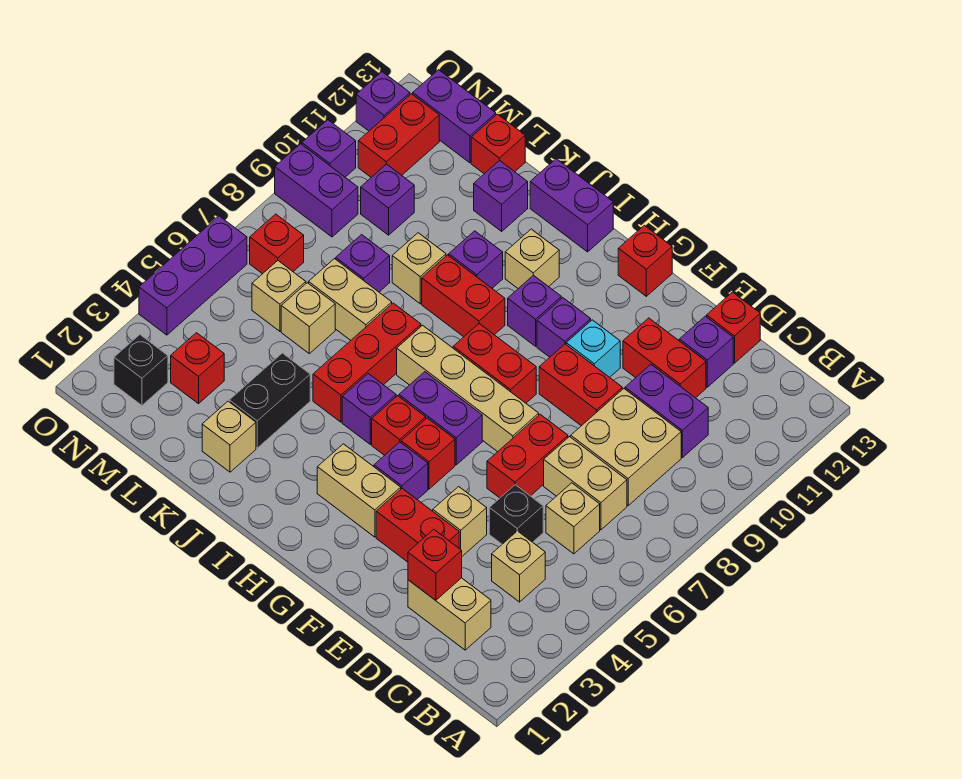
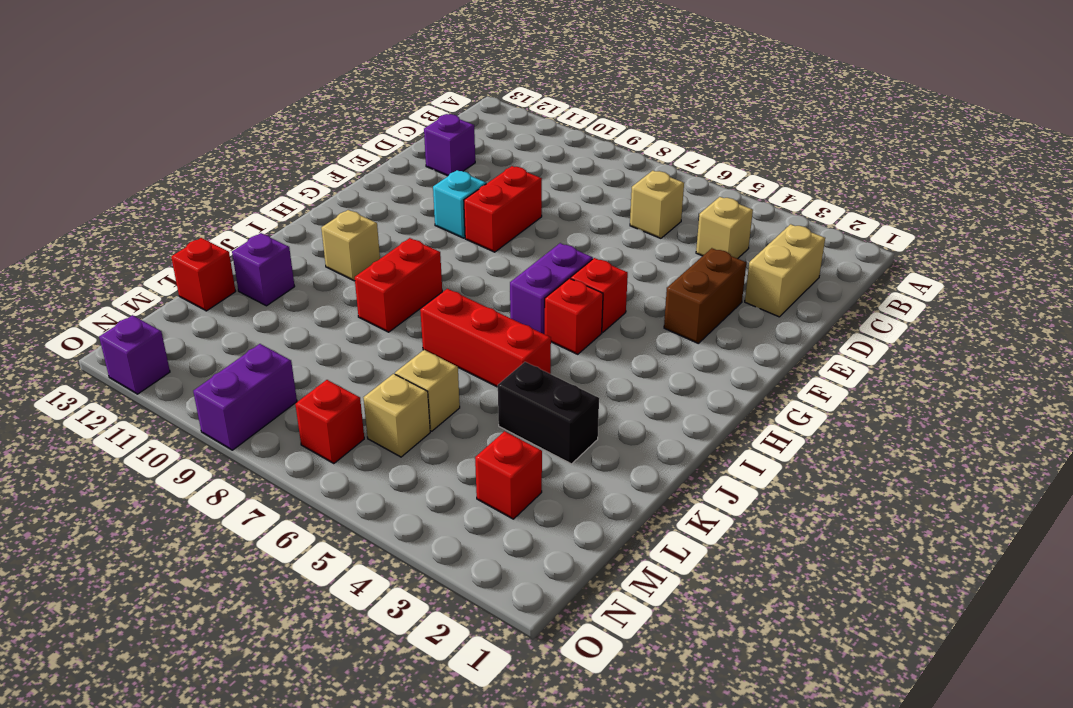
brown brick E3:F3 level 1 -> red brick E3:F3 level 1
none -> tan brick C7:D7 level 1
none -> tan brick C8:D9 level 1
none -> purple brick C10:D10 level 1
none -> black brick D5 level 1

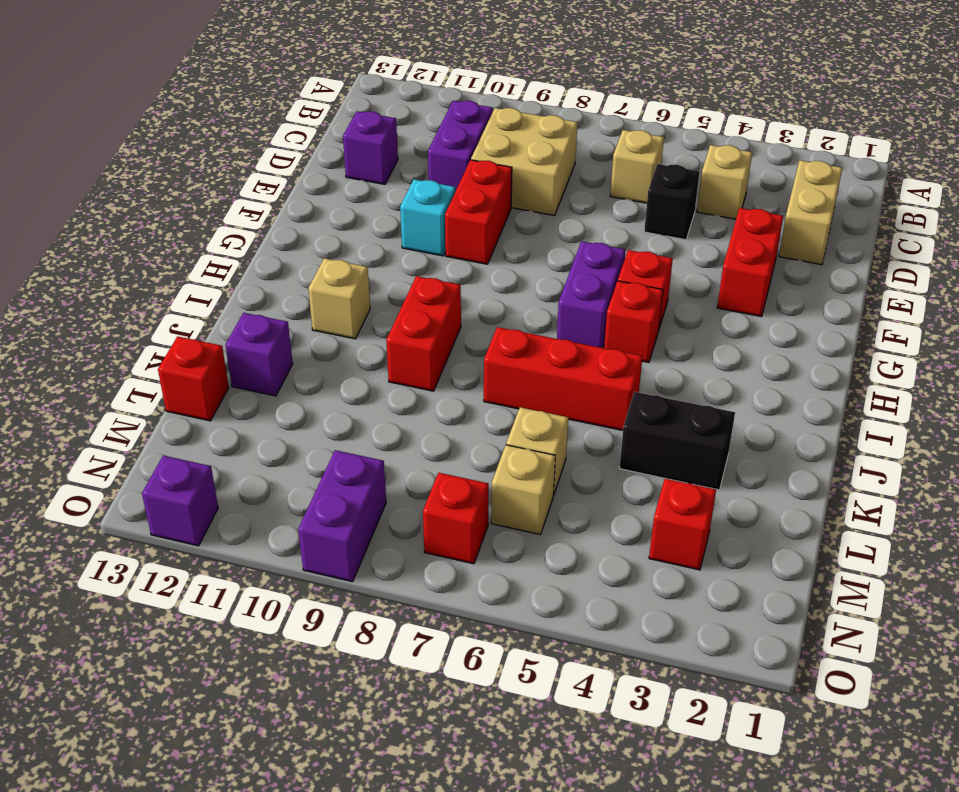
none -> tan brick C7:D7 level 1
none -> red brick D11:E11 level 1
none -> red brick D13 level 1
none -> tan brick E4 level 1

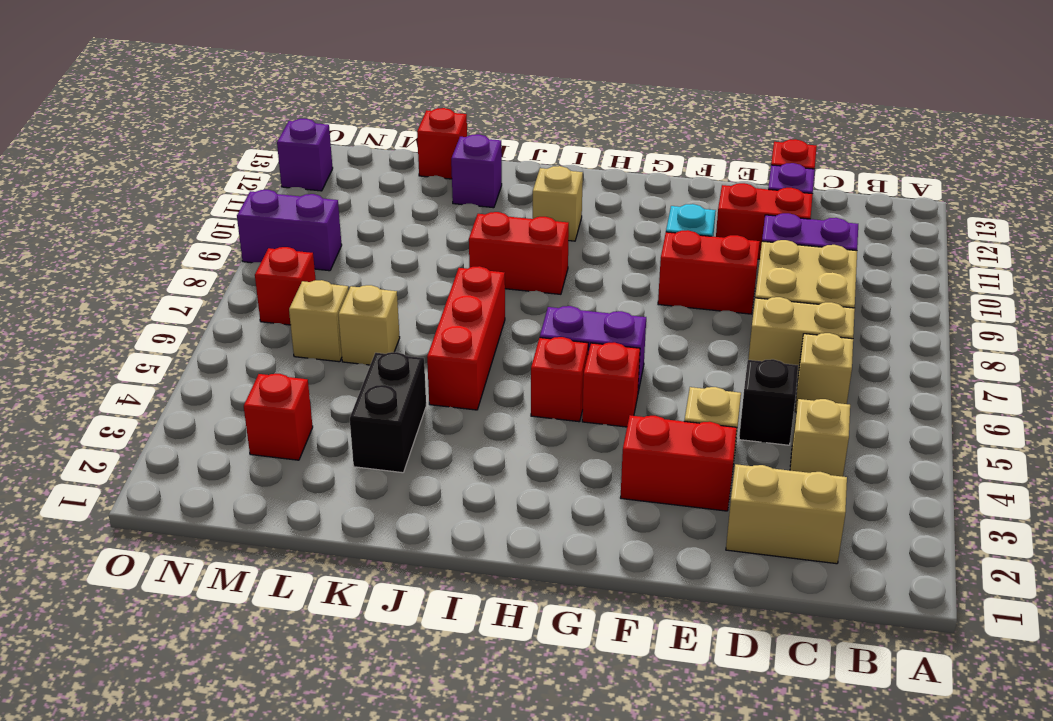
none -> red brick E6:E7 level 1
none -> tan brick F7:I7 level 1
none -> tan brick G3:H3 level 1
none -> purple brick G4 level 1

